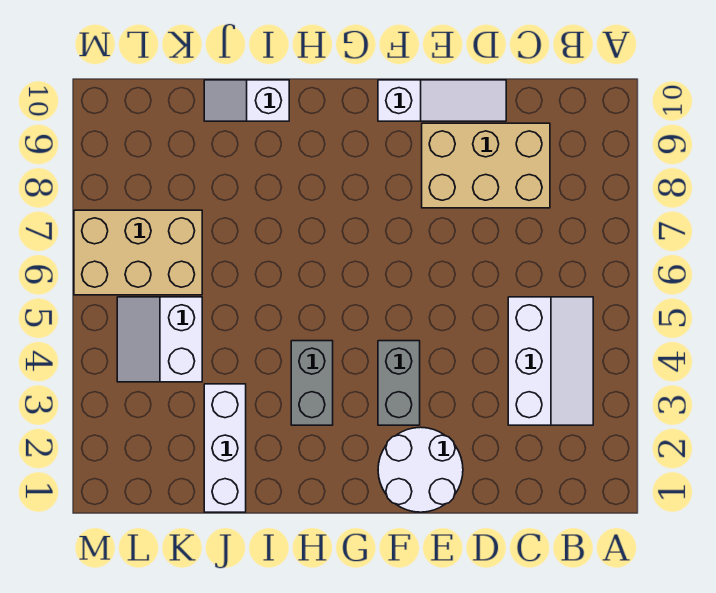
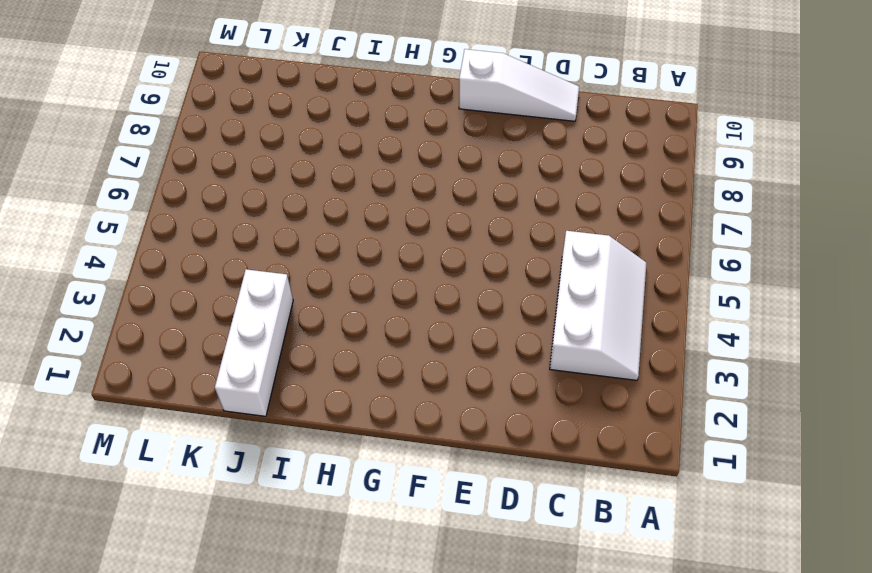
none -> tan brick C8:E9 level 1
none -> white round brick E1:F2 level 1

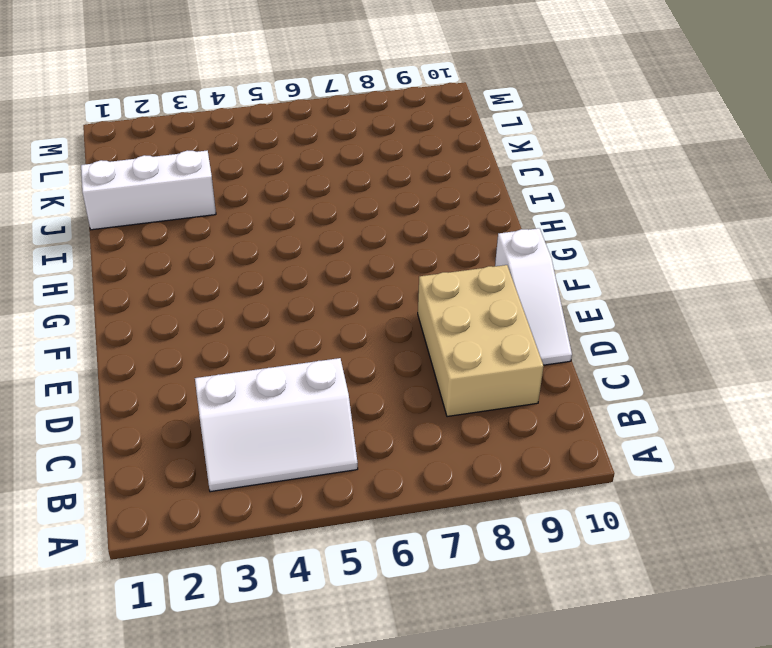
none -> white round brick E1:F2 level 1
none -> grey brick F3:F4 level 1

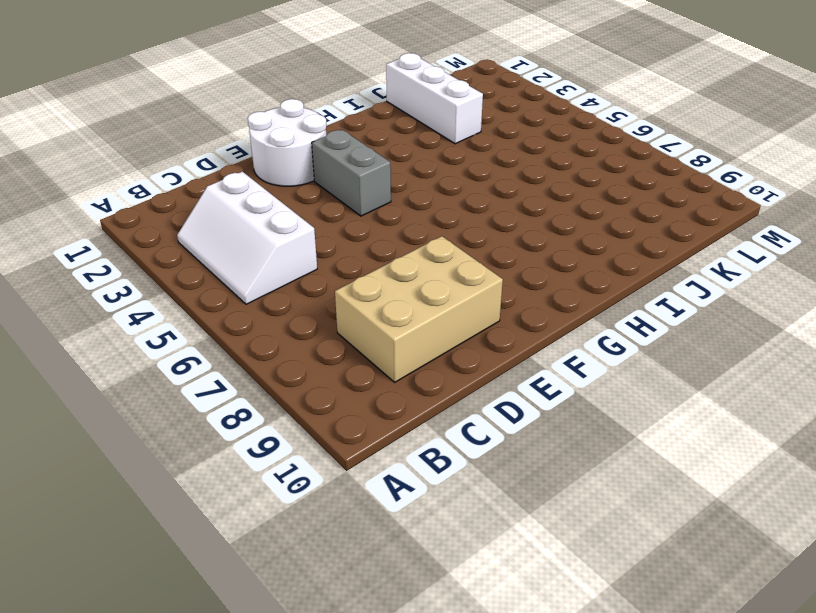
none -> white slope D10:F10 level 1 top F
none -> grey brick H3:H4 level 1

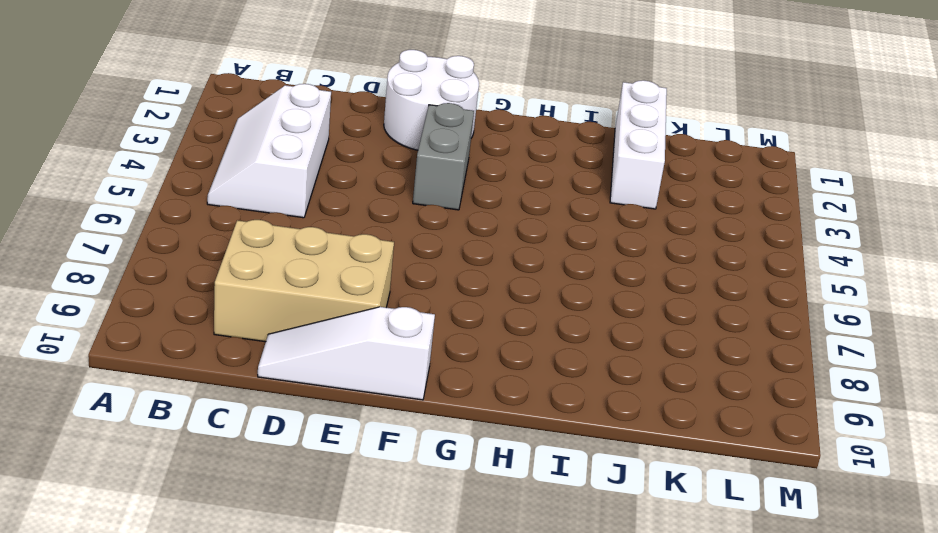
none -> grey brick H3:H4 level 1
none -> white slope I10:J10 level 1 top I

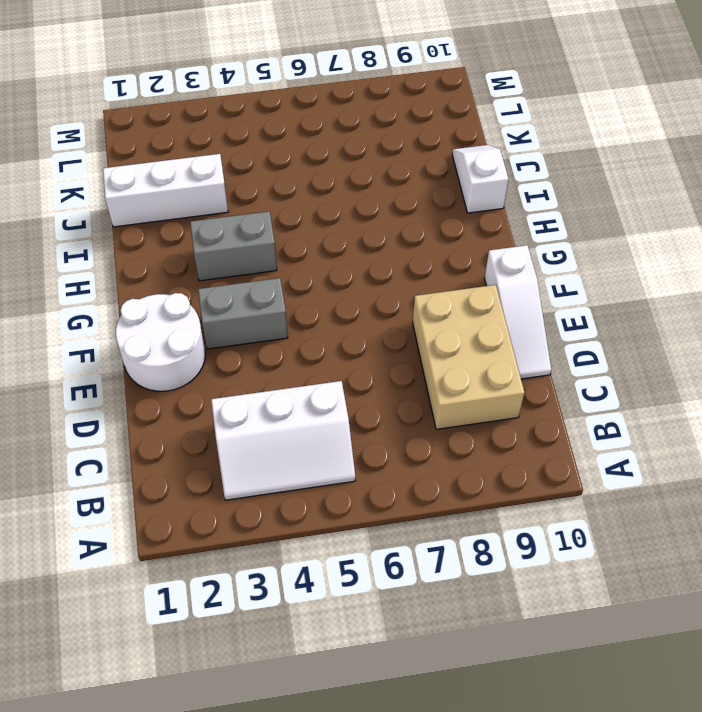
none -> white slope K4:L5 level 1 top K
none -> tan brick K6:M7 level 1

